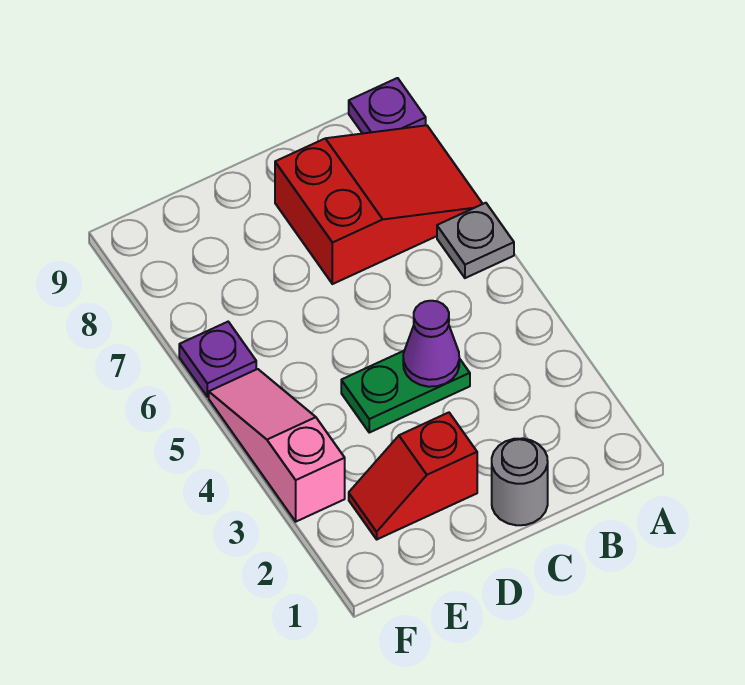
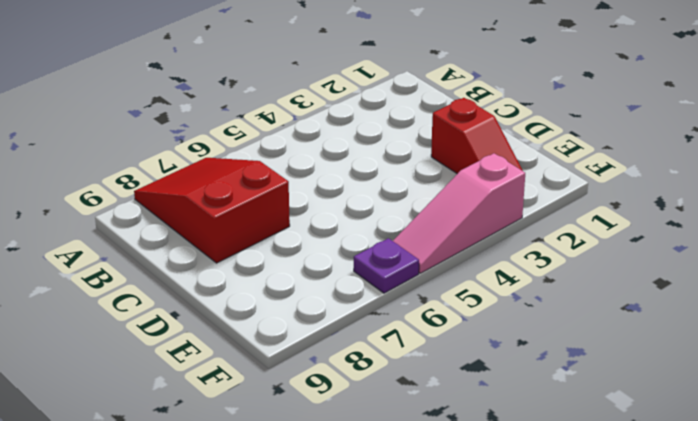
none -> grey plate A6 level 1
none -> purple plate A9 level 1

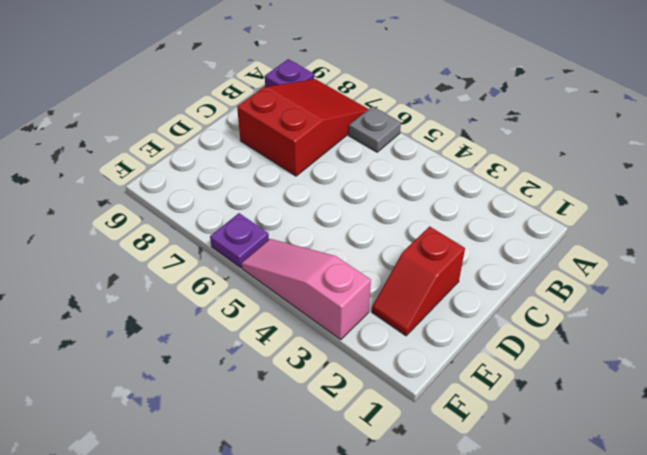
none -> grey round brick C1 level 1
none -> green plate C4:D4 level 1

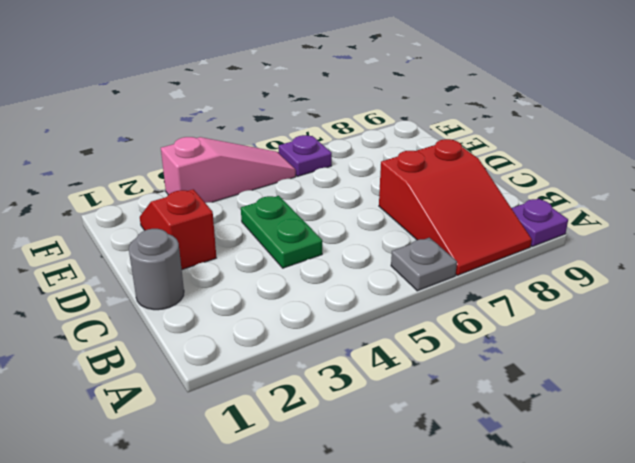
none -> purple cone C4 level 2

